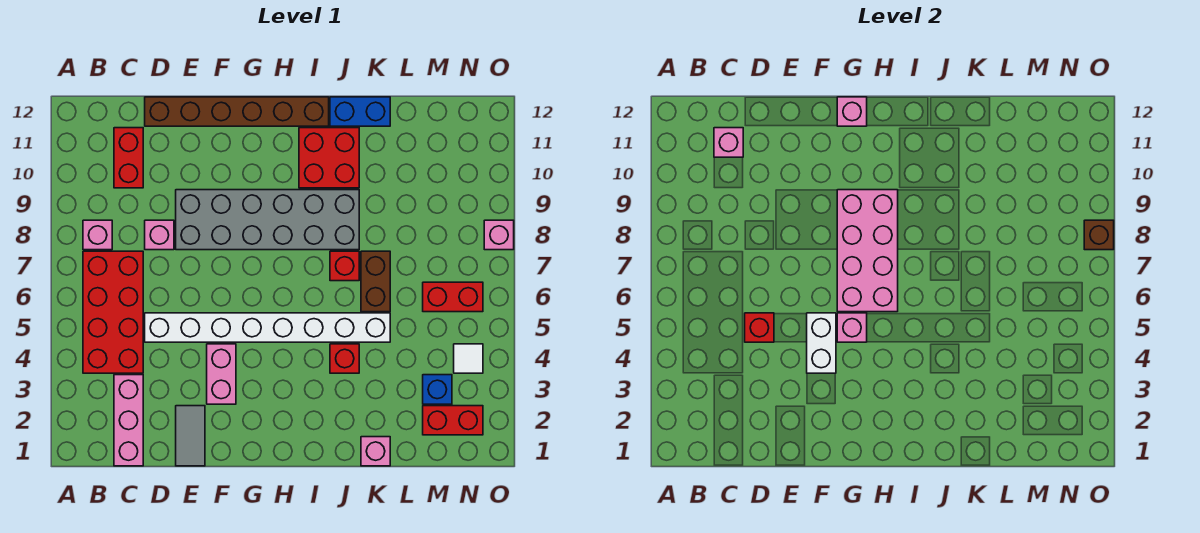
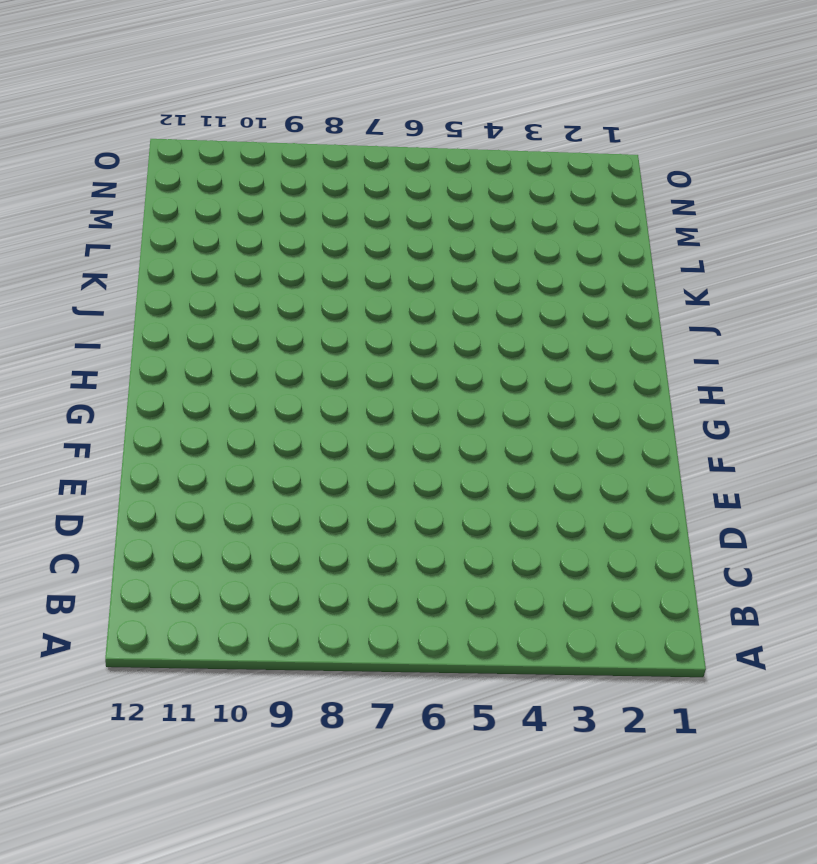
none -> red brick B4:C7 level 1
none -> pink brick B8 level 1
none -> pink brick C1:C3 level 1

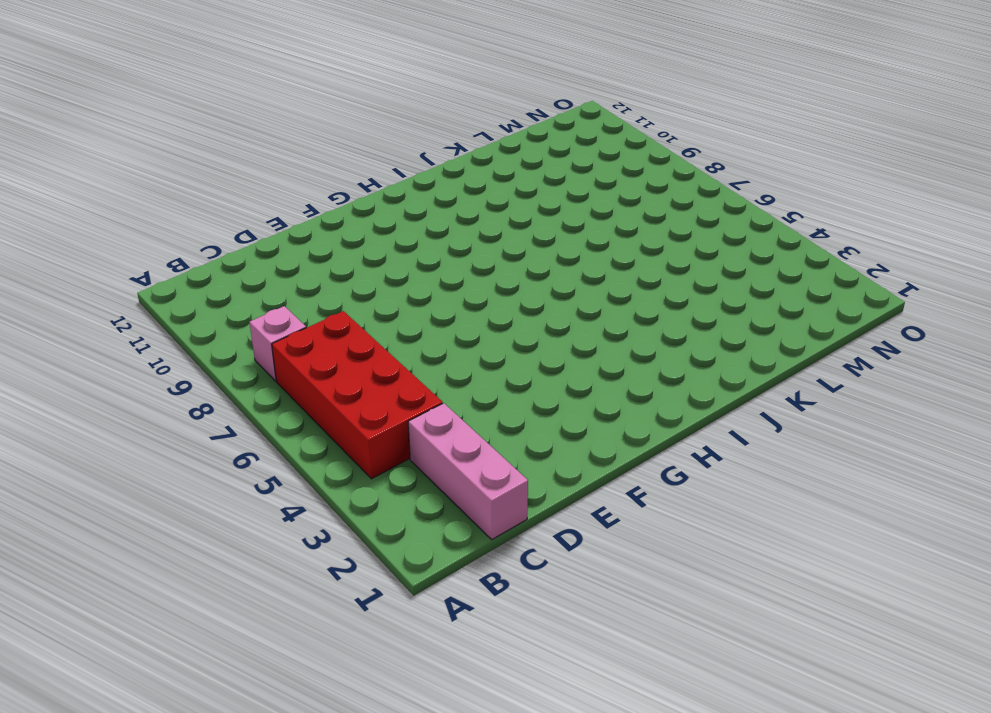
none -> red brick C10:C11 level 1
none -> white brick D5:K5 level 1
none -> pink brick D8 level 1

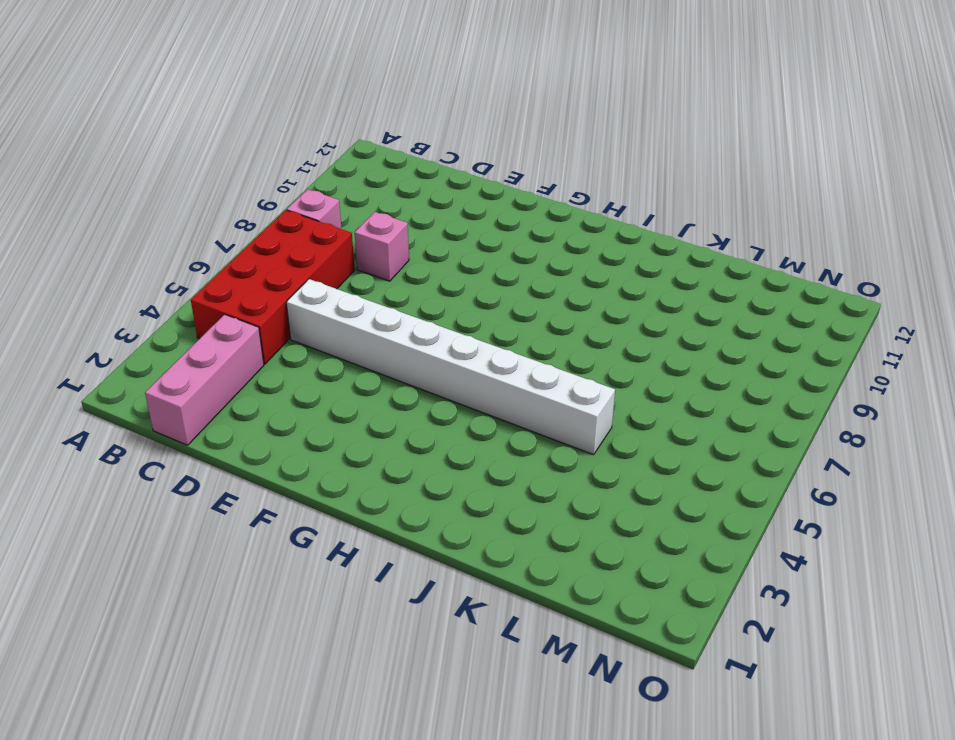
none -> red brick C10:C11 level 1
none -> brown brick D12:I12 level 1
none -> grey tile E1:E2 level 1

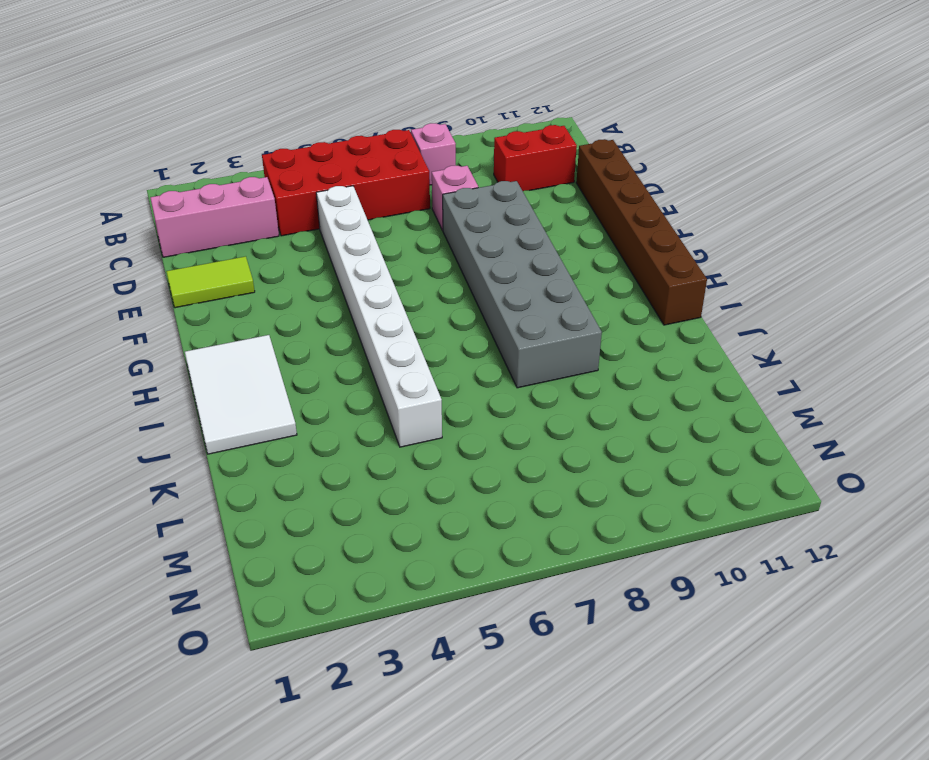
lime tile E1:E2 level 1 -> grey tile E1:E2 level 1
white tile H1:J2 level 1 -> none
none -> pink brick F3:F4 level 1
none -> red brick I10:J11 level 1
none -> red brick J4 level 1

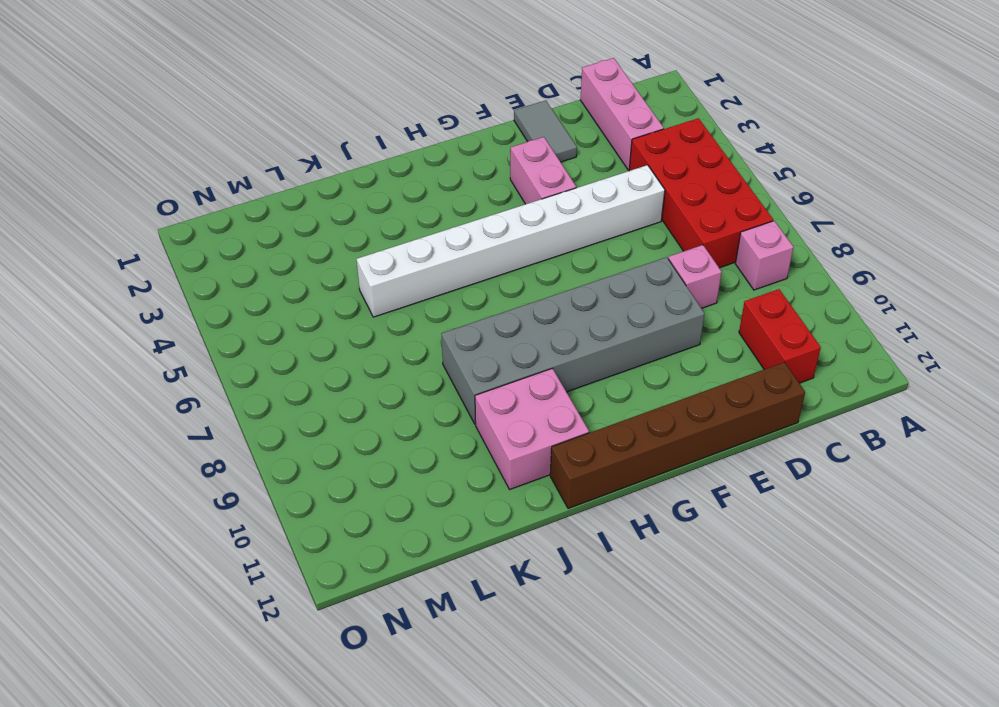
pink brick I10:J11 level 1 -> red brick I10:J11 level 1
none -> red brick J4 level 1
none -> red brick J7 level 1
none -> blue brick J12:K12 level 1

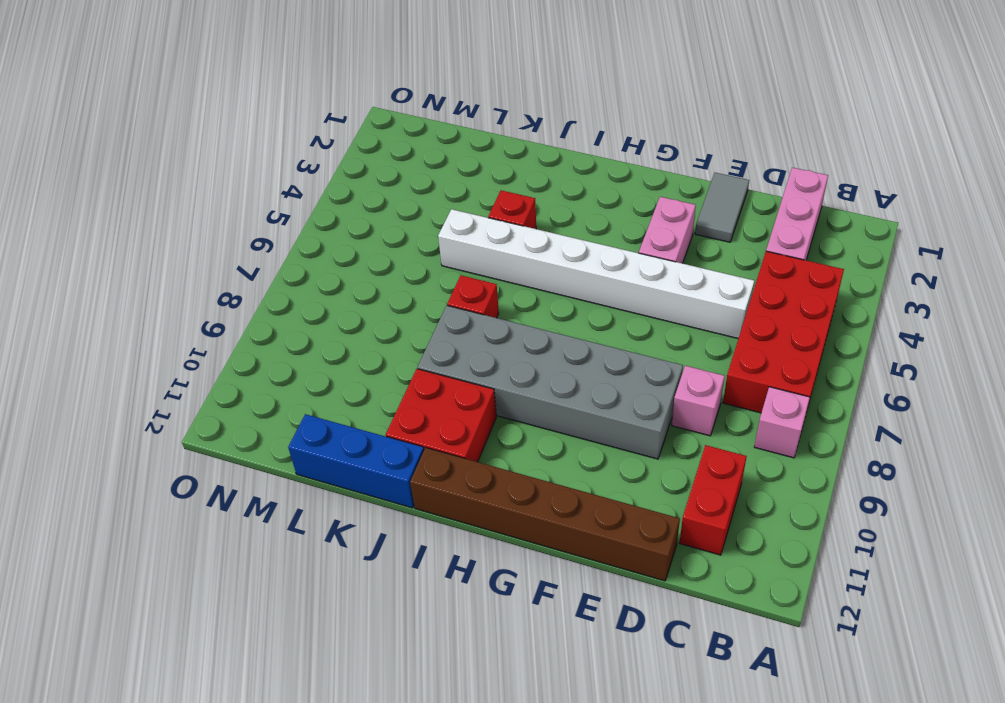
blue brick J12:L12 level 1 -> blue brick J12:K12 level 1
none -> pink brick K1 level 1
none -> brown brick K6:K7 level 1
none -> red brick M2:N2 level 1

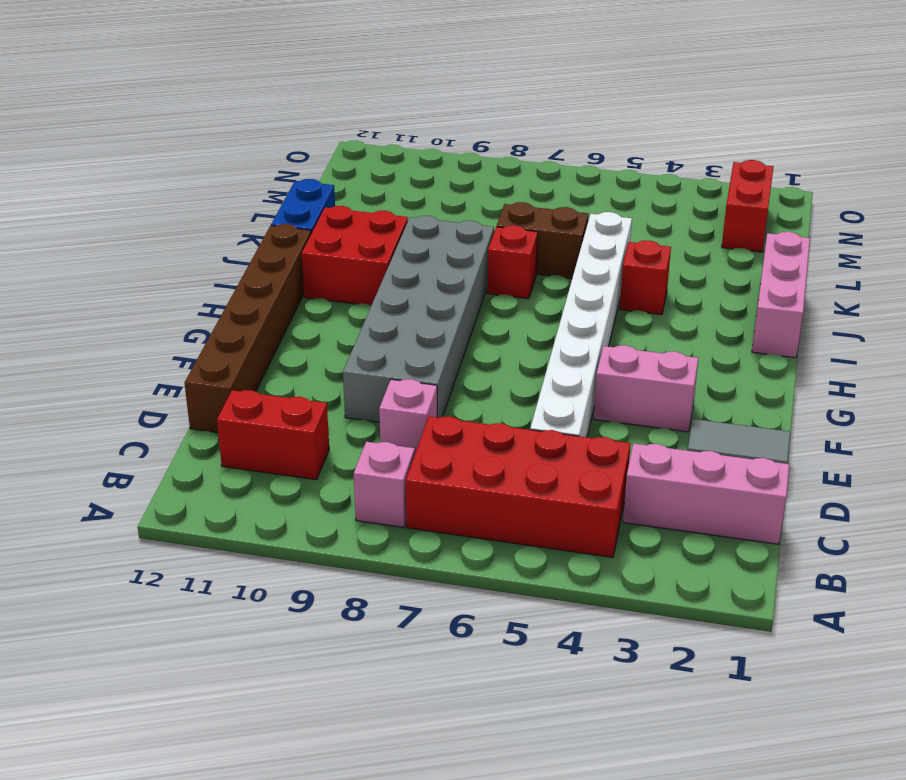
pink brick I1:K1 level 1 -> pink brick K1 level 1
none -> blue brick M3 level 1
none -> red brick M6:N6 level 1
none -> white tile N4 level 1

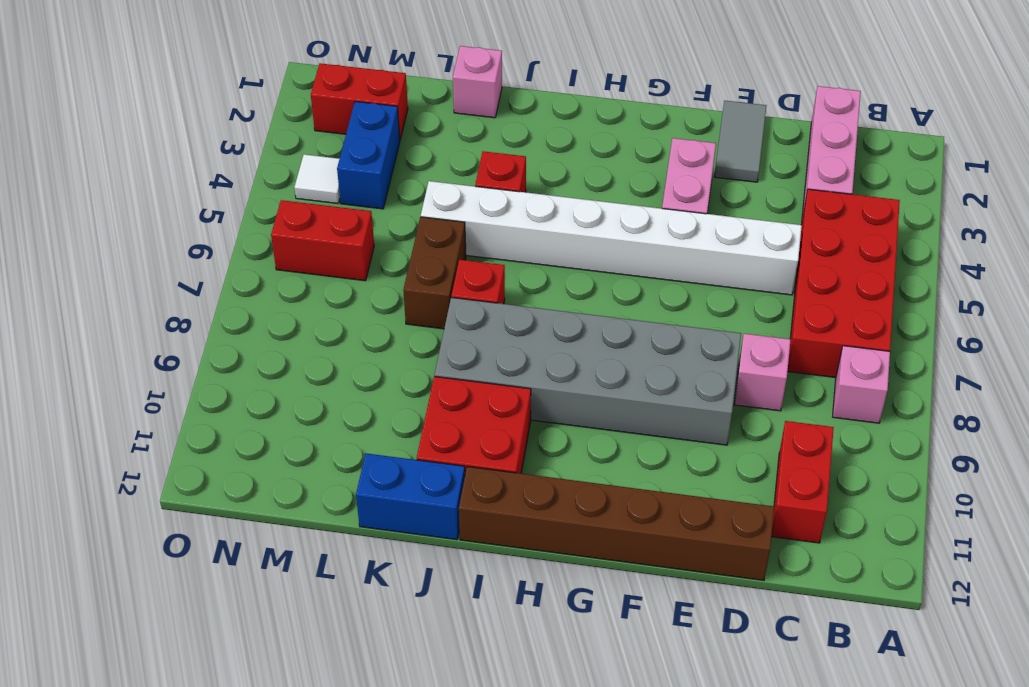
blue brick M3:M4 level 1 -> blue brick M3 level 1
none -> pink brick O8 level 1
none -> pink brick C11 level 2
none -> red brick D5 level 2

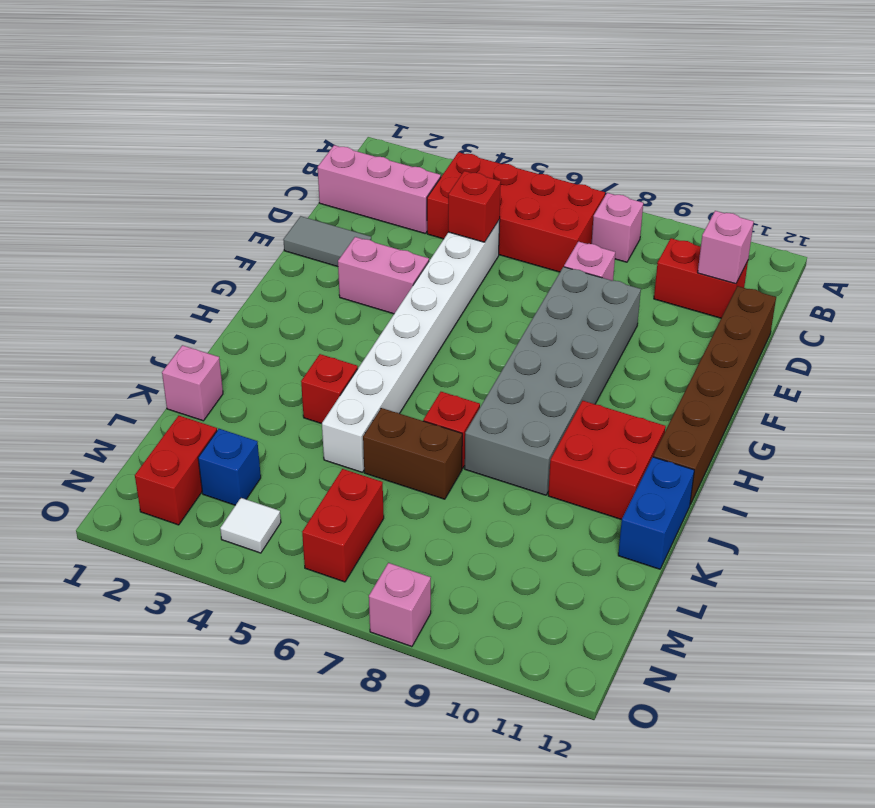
none -> white brick F4:F5 level 2
none -> pink brick G5 level 2
none -> pink brick G6:H9 level 2

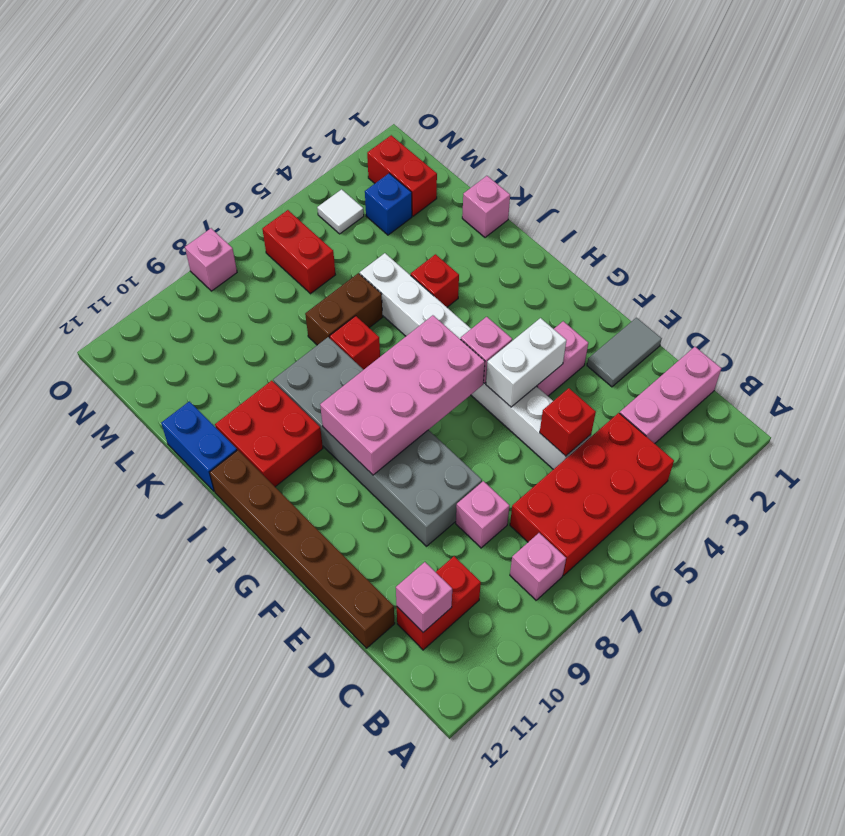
none -> pink brick G12 level 2
none -> brown brick O8 level 2

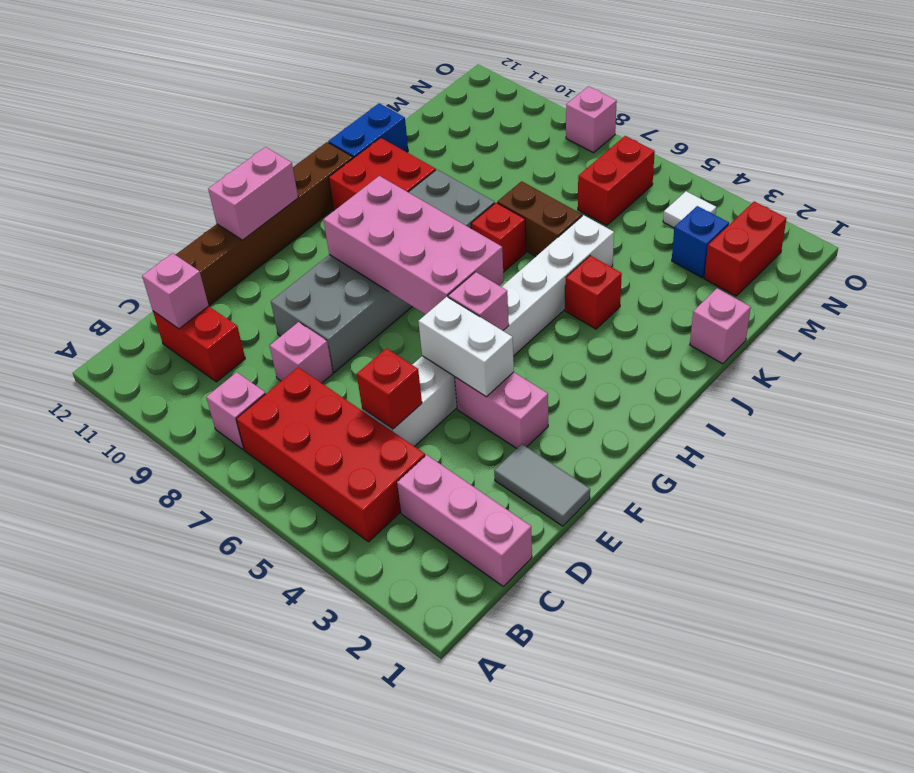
pink brick F12:G12 level 2 -> pink brick G12 level 2
none -> brown brick O8 level 2

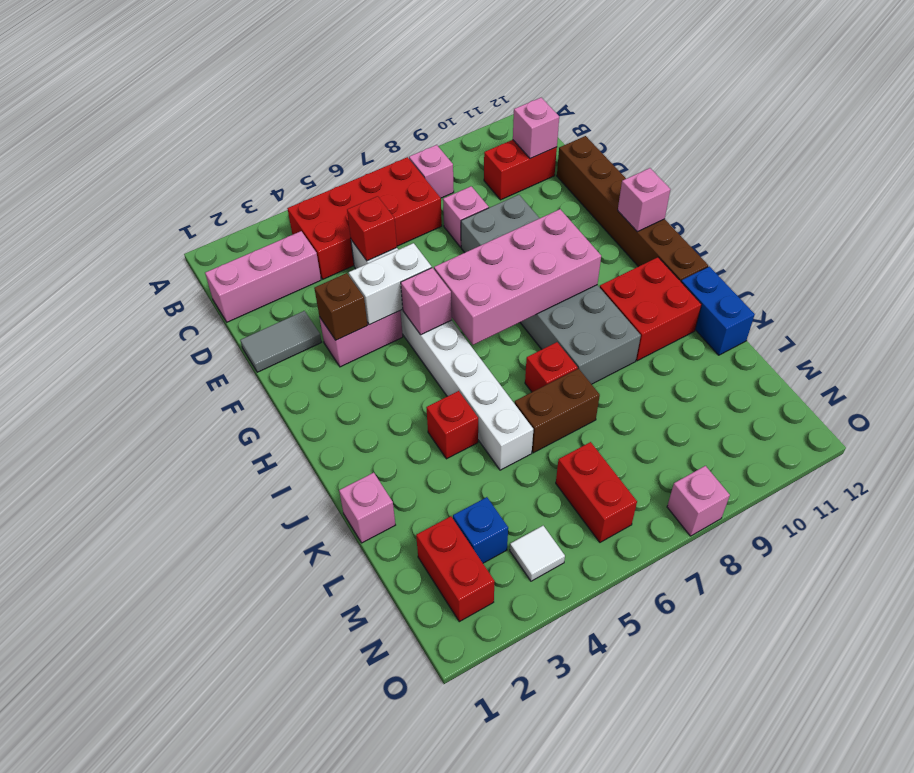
brown brick F3 level 2 -> brown brick O8 level 2

